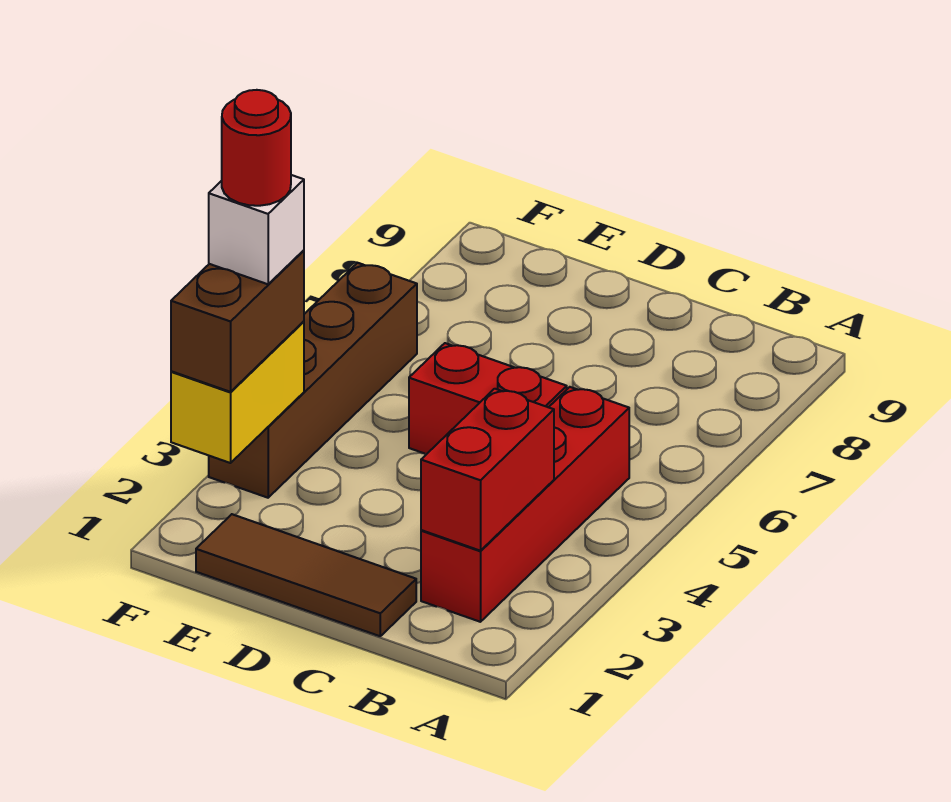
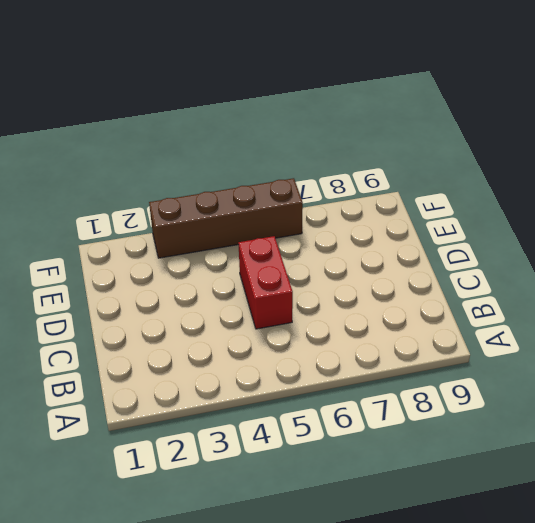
none -> red brick B2:B5 level 1
none -> brown tile C1:E1 level 1

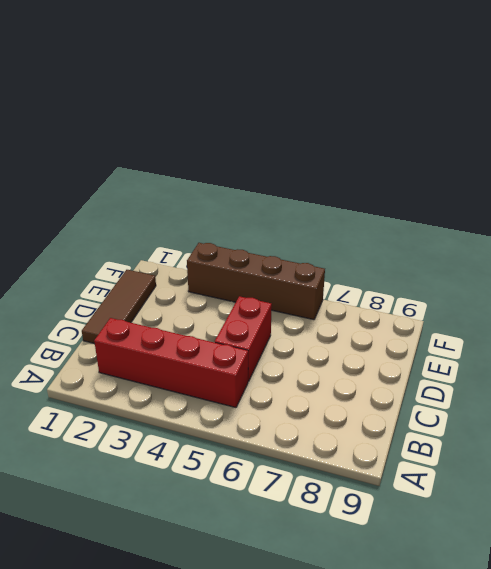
none -> red brick B2:B3 level 2
none -> yellow brick F2:F3 level 2

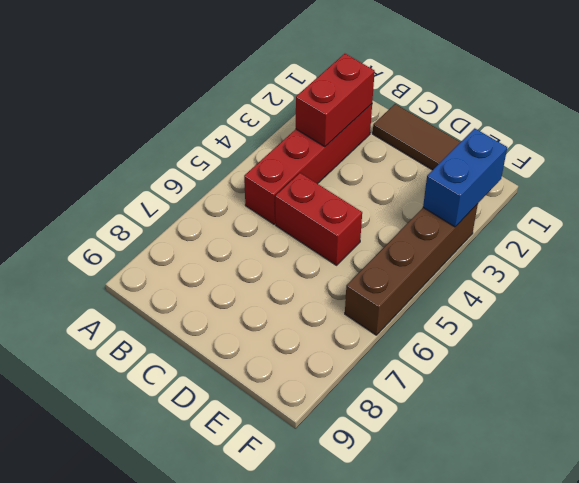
blue brick F2:F3 level 2 -> yellow brick F2:F3 level 2
none -> brown brick F2:F3 level 3
none -> white brick F3 level 4

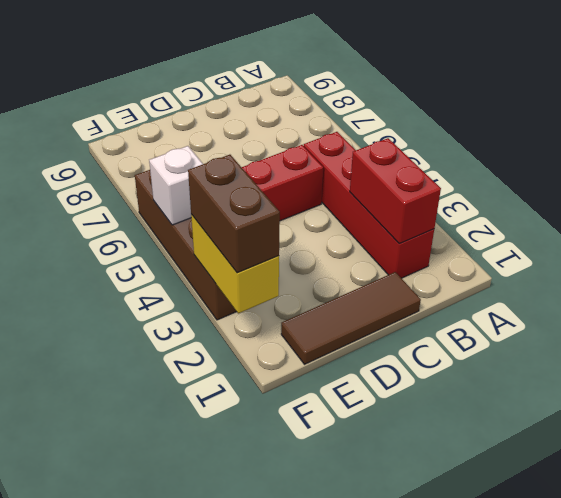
white brick F5 level 2 -> white brick F3 level 4
none -> red round brick F3 level 5

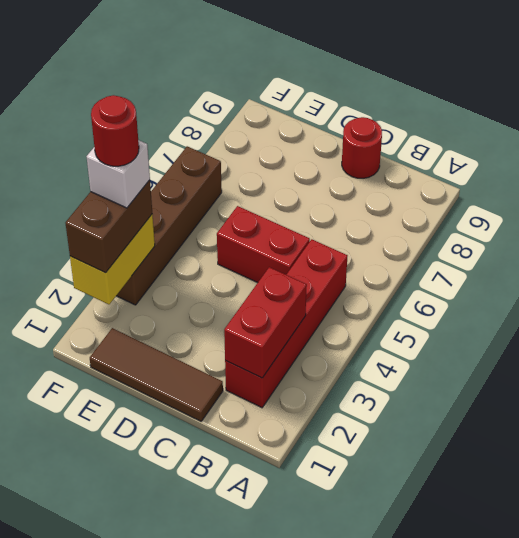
red round brick C9 level 1 -> none

